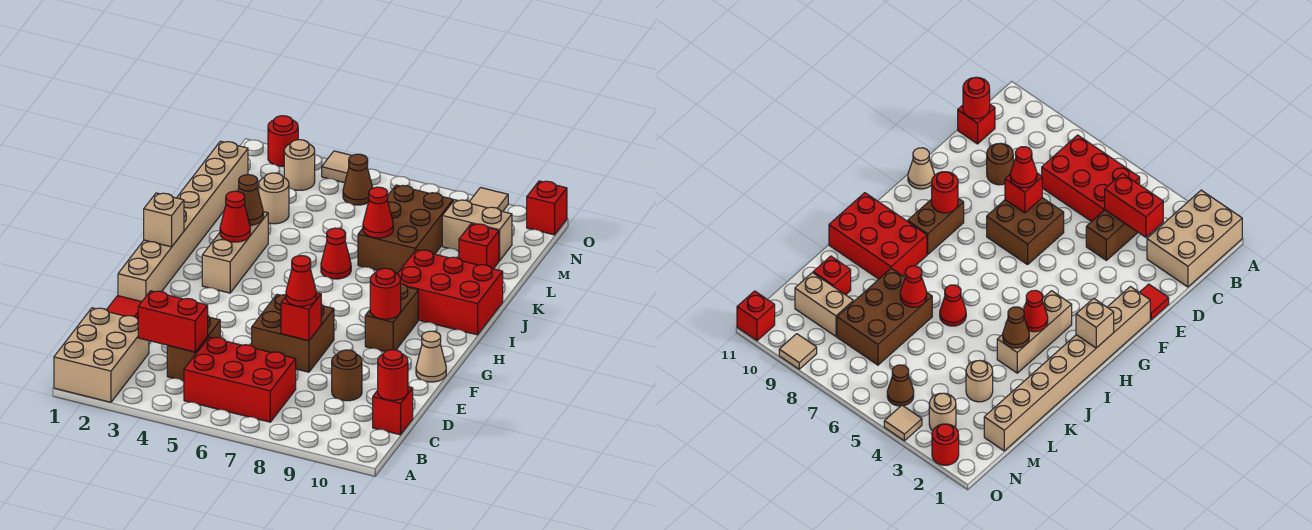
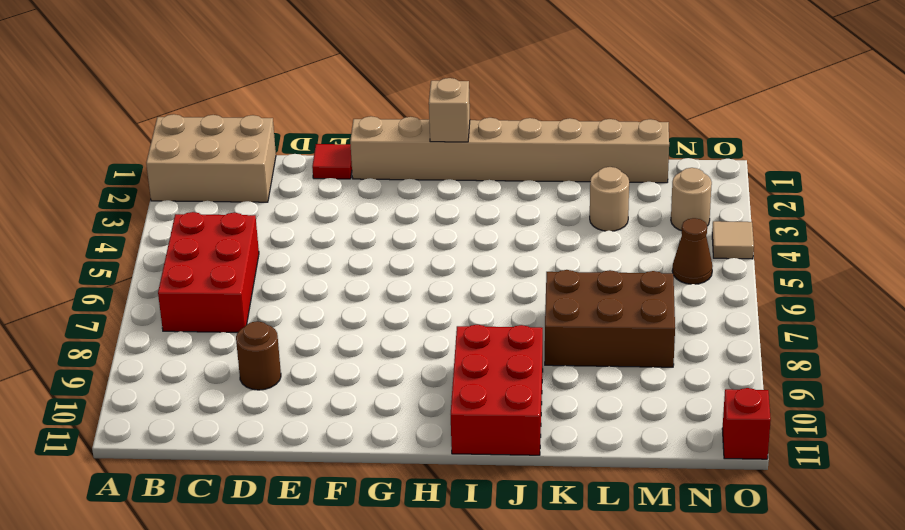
none -> brown brick C4:D4 level 1
none -> red brick C11 level 1
none -> brown brick E6:F7 level 1
none -> tan cone F11 level 1

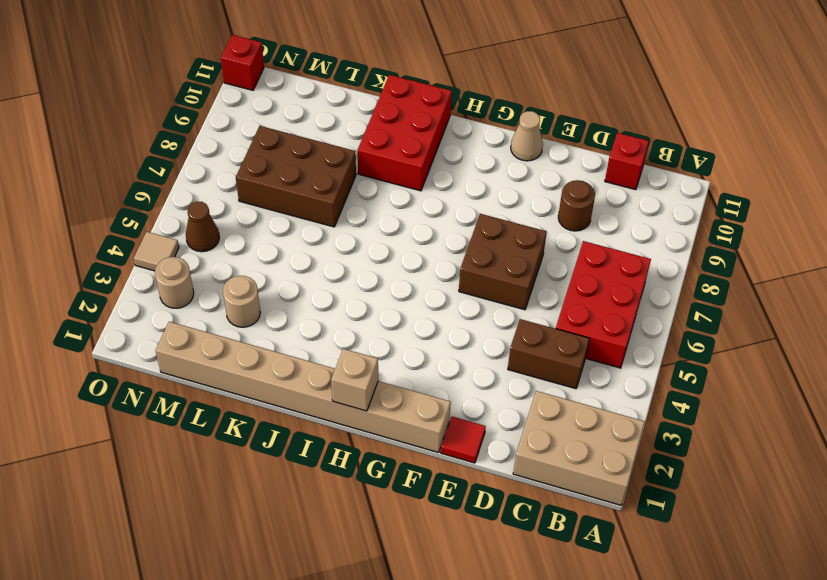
none -> brown brick G9:H9 level 1
none -> tan brick H3:J3 level 1
none -> red cone J6 level 1
none -> red brick L10 level 1

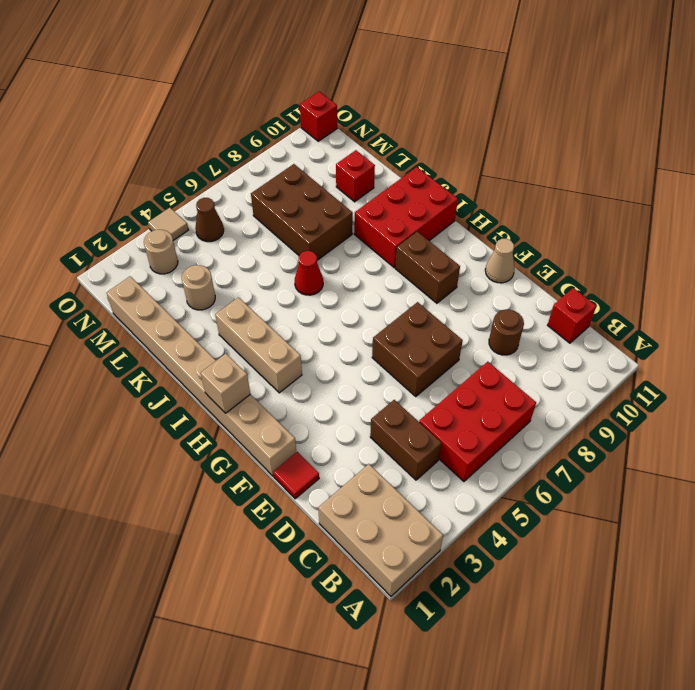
none -> tan brick M9:M10 level 1
none -> red round brick O2 level 1
none -> tan tile O9 level 1
none -> red brick C3:C4 level 2

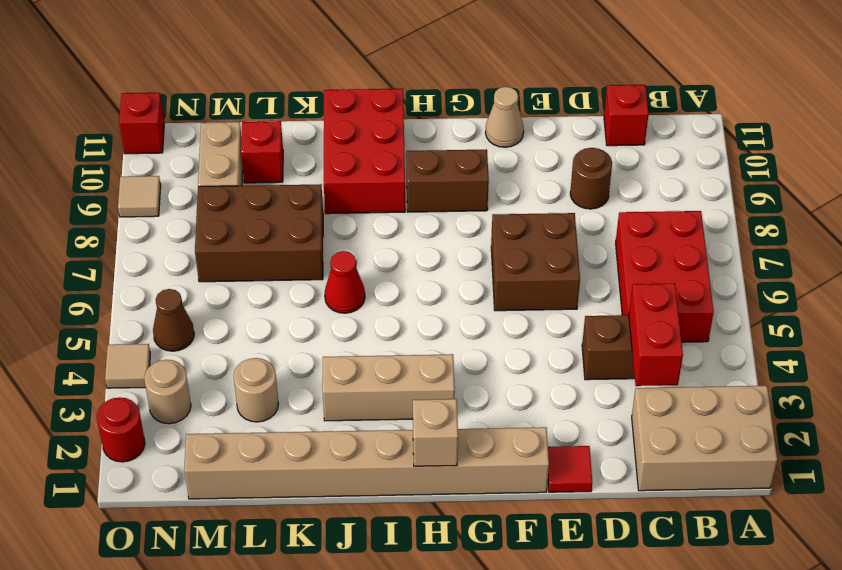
none -> red round brick C11 level 2
none -> red brick E7 level 2
none -> red round brick G9 level 2
none -> red cone I3 level 2

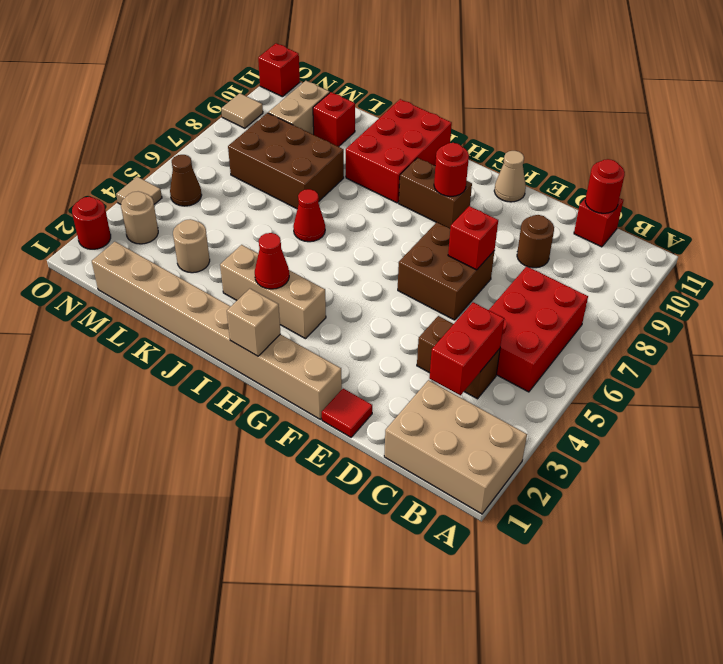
none -> brown cone J3 level 2
none -> red cone K7 level 2
none -> red cone E7 level 3

